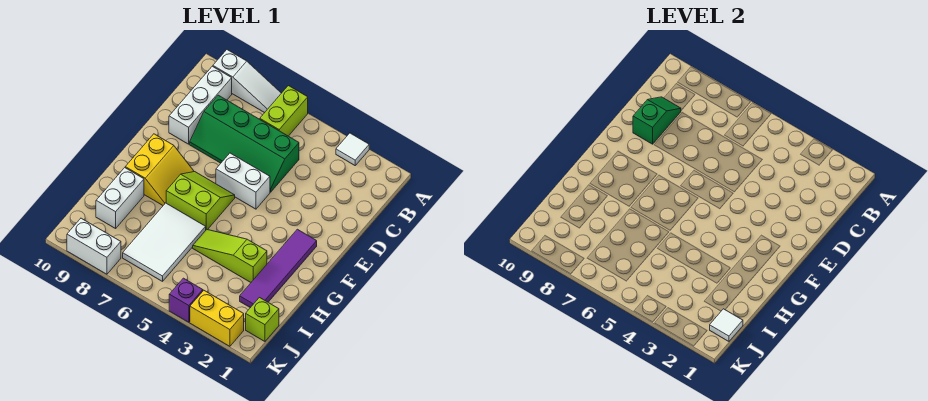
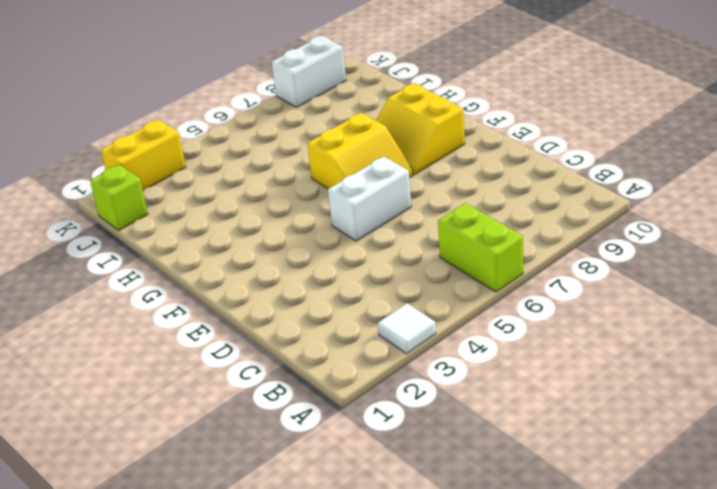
yellow slope F6:G7 level 1 top G -> lime slope F6:G7 level 1 top G
none -> white slope A7:A9 level 1 top 9
none -> white brick B9:D9 level 1
none -> green slope C5:D8 level 1 top C

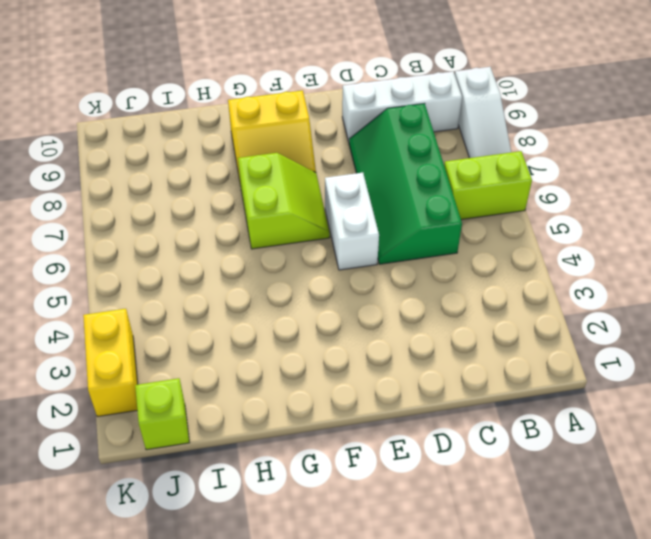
none -> white tile A3 level 1
none -> purple tile F2:I2 level 1
none -> lime slope H3:H5 level 1 top 3

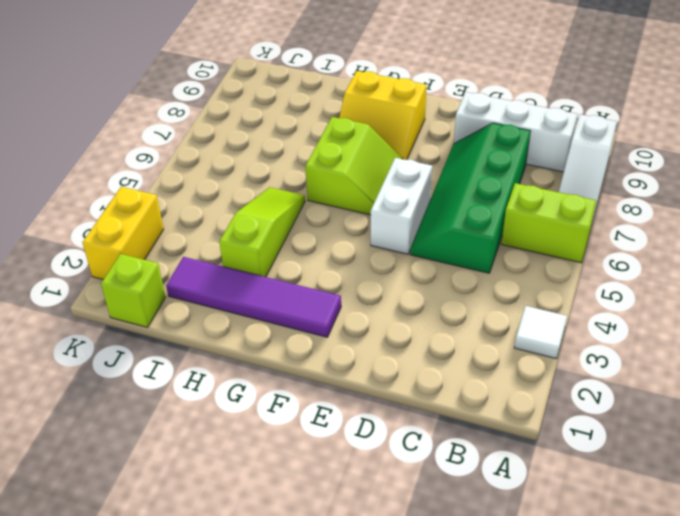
none -> white tile H6:J7 level 1
none -> white brick H9:I9 level 1
none -> purple brick K4 level 1

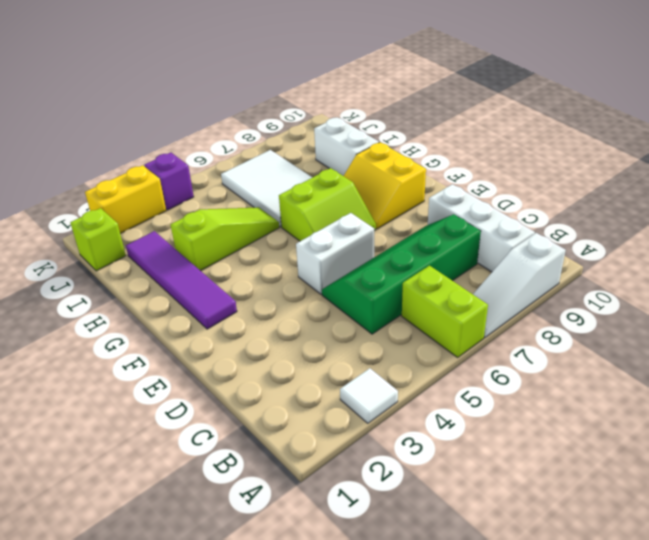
none -> white brick K8:K9 level 1
none -> green slope C9:D9 level 2 top D
none -> white tile J1 level 2

